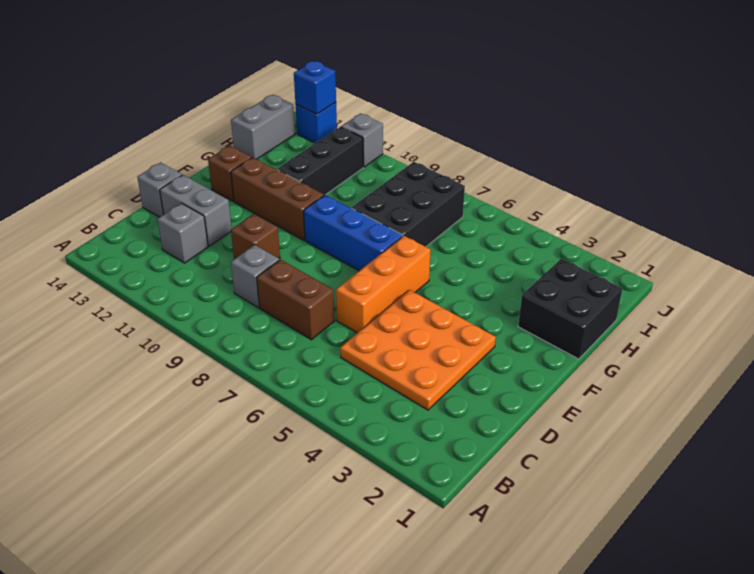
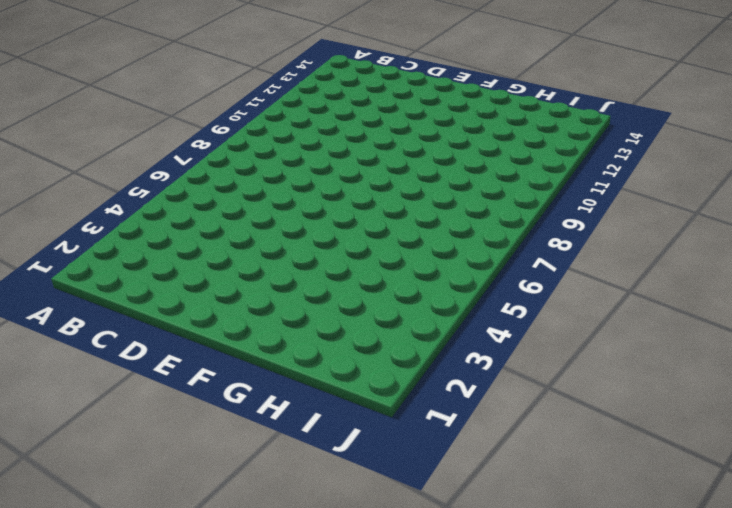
none -> orange plate C3:E5 level 1
none -> brown brick C7:C8 level 1
none -> grey brick C9 level 1

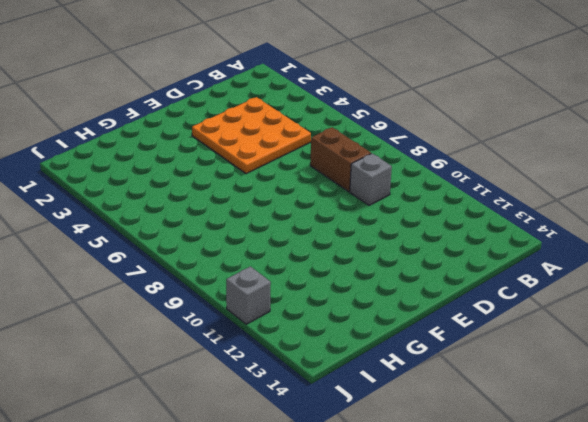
none -> grey brick C12 level 1
none -> orange brick D6:F6 level 1
none -> brown brick D10 level 1

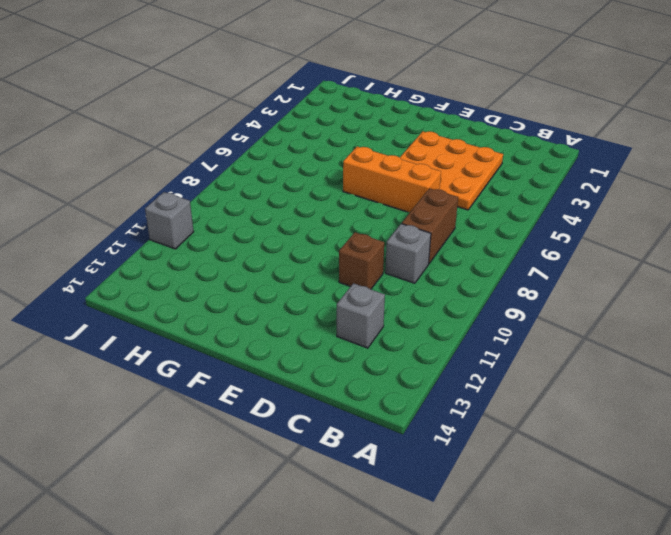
none -> grey brick D12:D13 level 1
none -> grey brick D14 level 1
none -> blue brick F7:F9 level 1

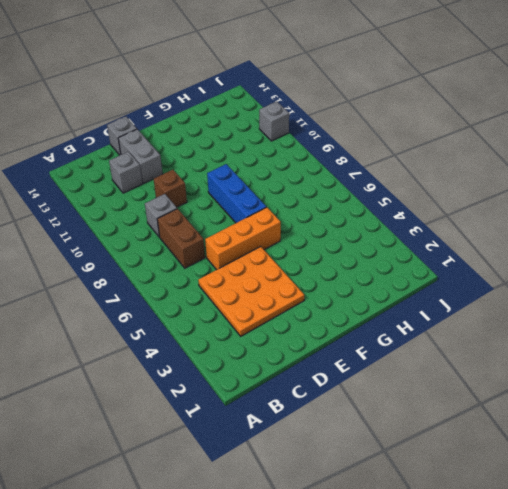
none -> brown brick F10:F12 level 1
none -> brown brick F13 level 1
none -> black brick G1:H2 level 1

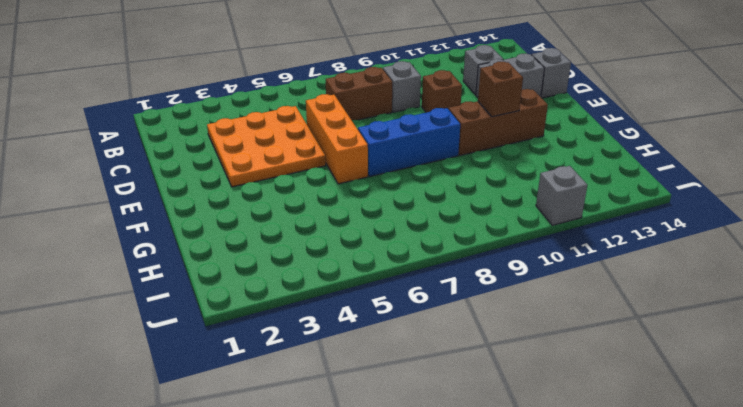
brown brick F11 level 2 -> brown brick F13 level 1
none -> black brick G1:H2 level 1
none -> black brick G7:I8 level 1
none -> black brick G11:I11 level 1

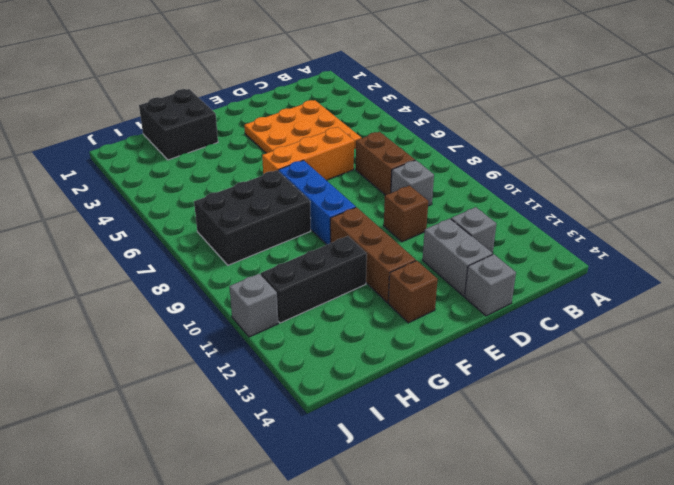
none -> grey brick H14:I14 level 1
none -> blue brick J13 level 1
none -> blue brick J13 level 2

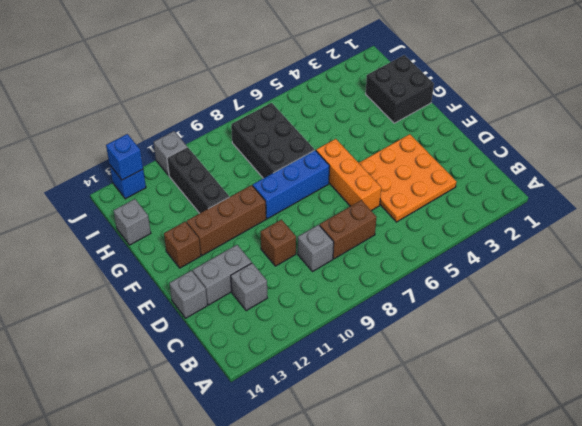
grey brick H14 level 1 -> grey brick H14:I14 level 1

